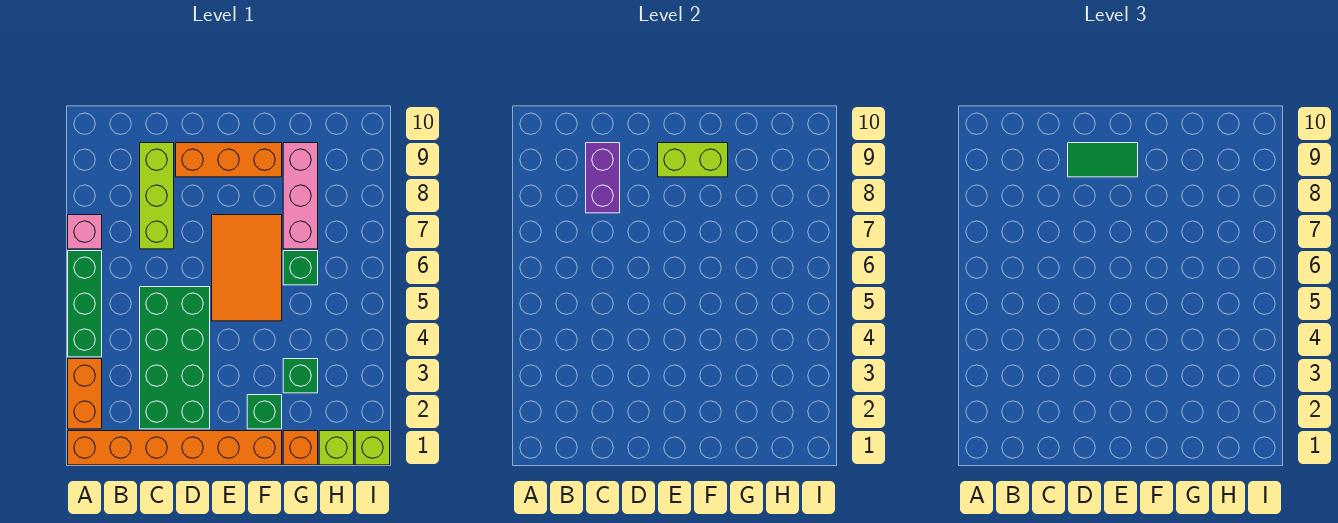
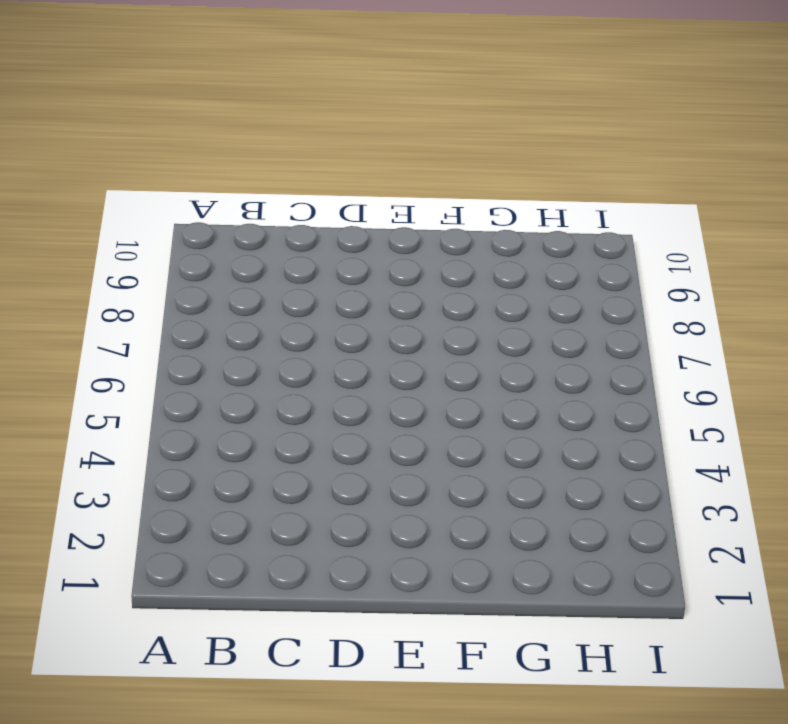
none -> orange brick A1:F1 level 1
none -> orange brick A2:A3 level 1
none -> green brick A4:A6 level 1

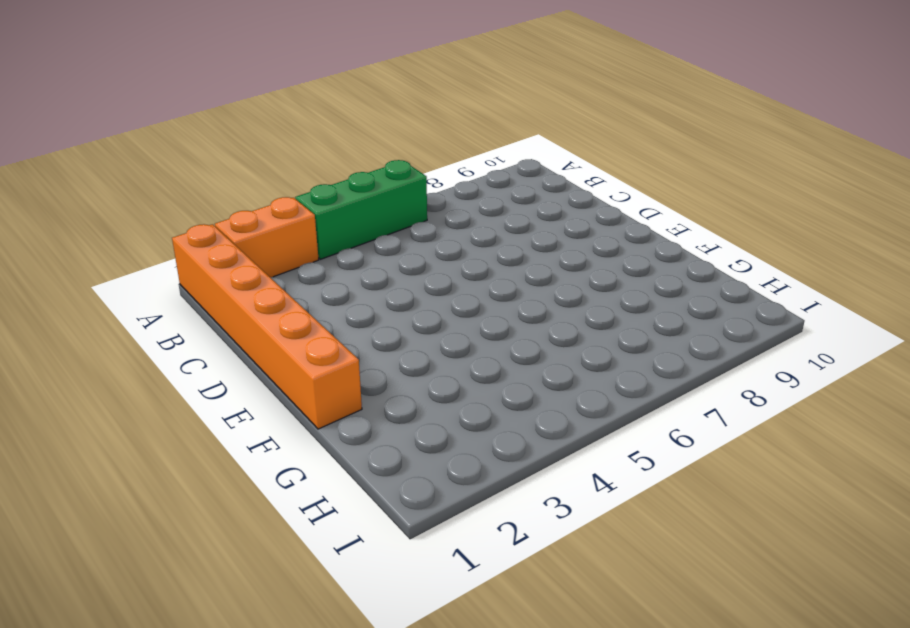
none -> pink brick A7 level 1
none -> green brick C2:D5 level 1
none -> lime brick C7:C9 level 1

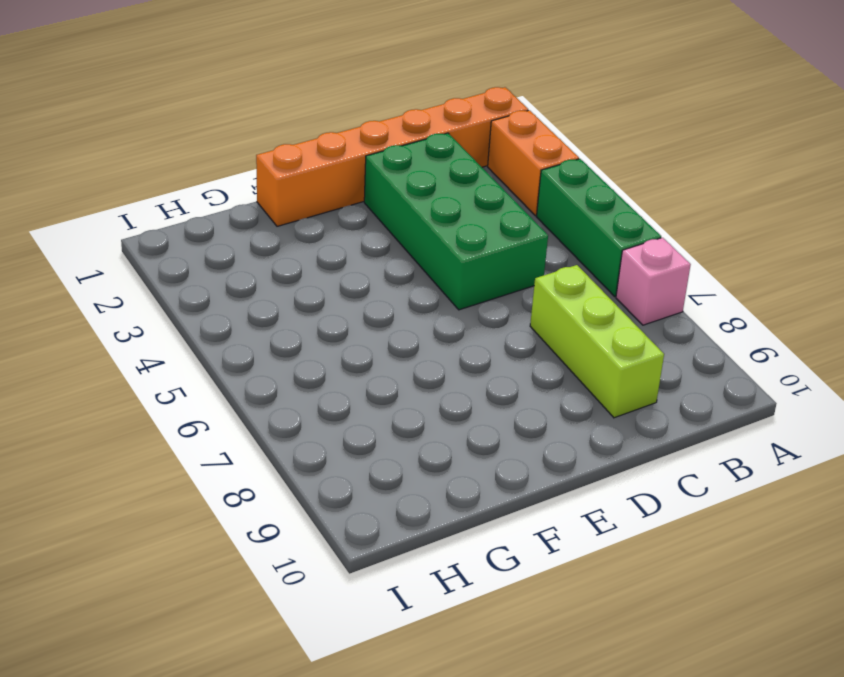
none -> orange brick D9:F9 level 1
none -> orange tile E5:F7 level 1
none -> green brick F2 level 1

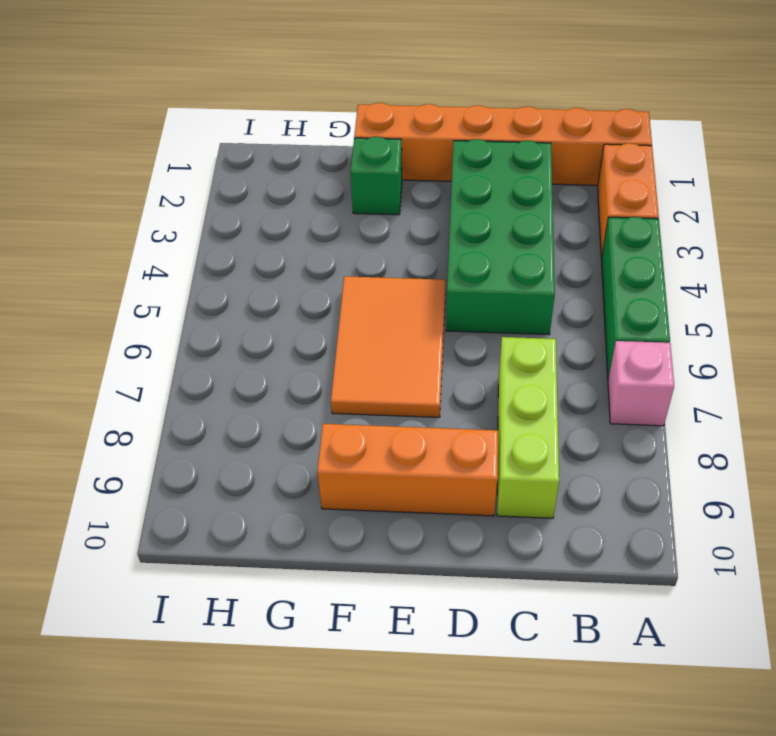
none -> orange brick G1 level 1
none -> green brick G3 level 1
none -> green brick G6 level 1

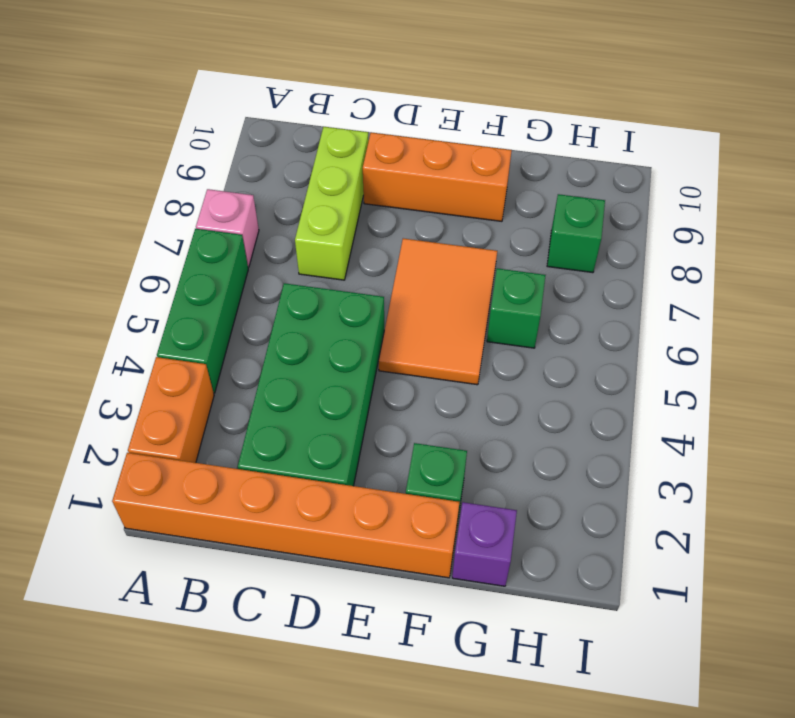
purple brick G1 level 1 -> orange brick G1 level 1
green brick H8 level 1 -> green brick G3 level 1
none -> pink brick G7:G9 level 1
none -> lime brick H1 level 1
none -> lime brick I1 level 1

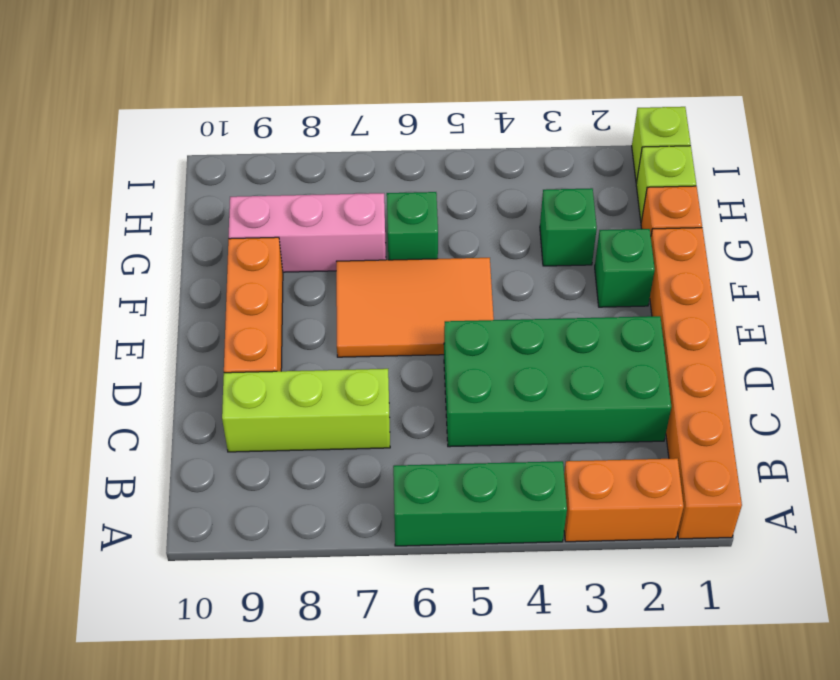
none -> pink brick A7 level 1
none -> purple brick C8:C9 level 2
none -> lime brick E9:F9 level 2

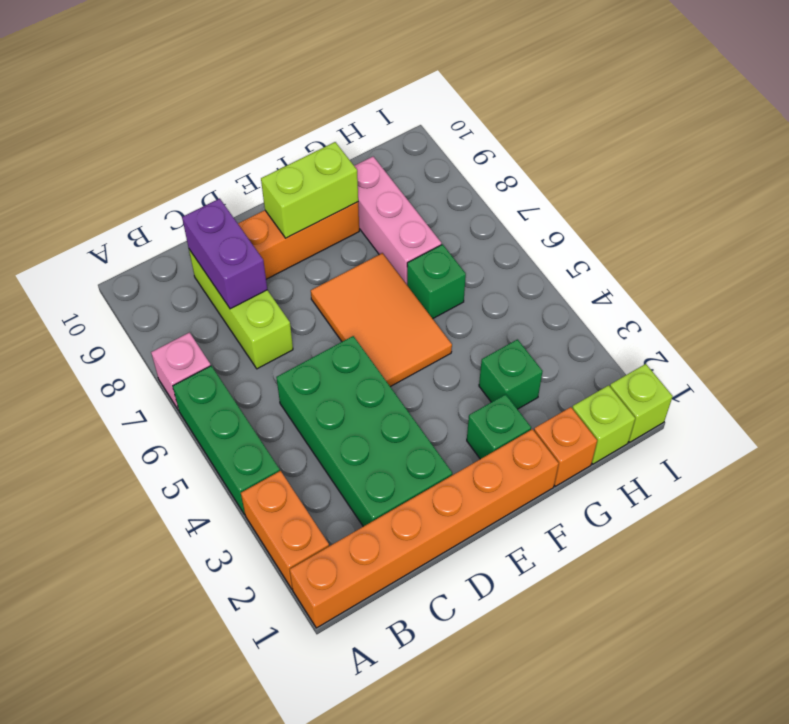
none -> green tile D9:E9 level 3

